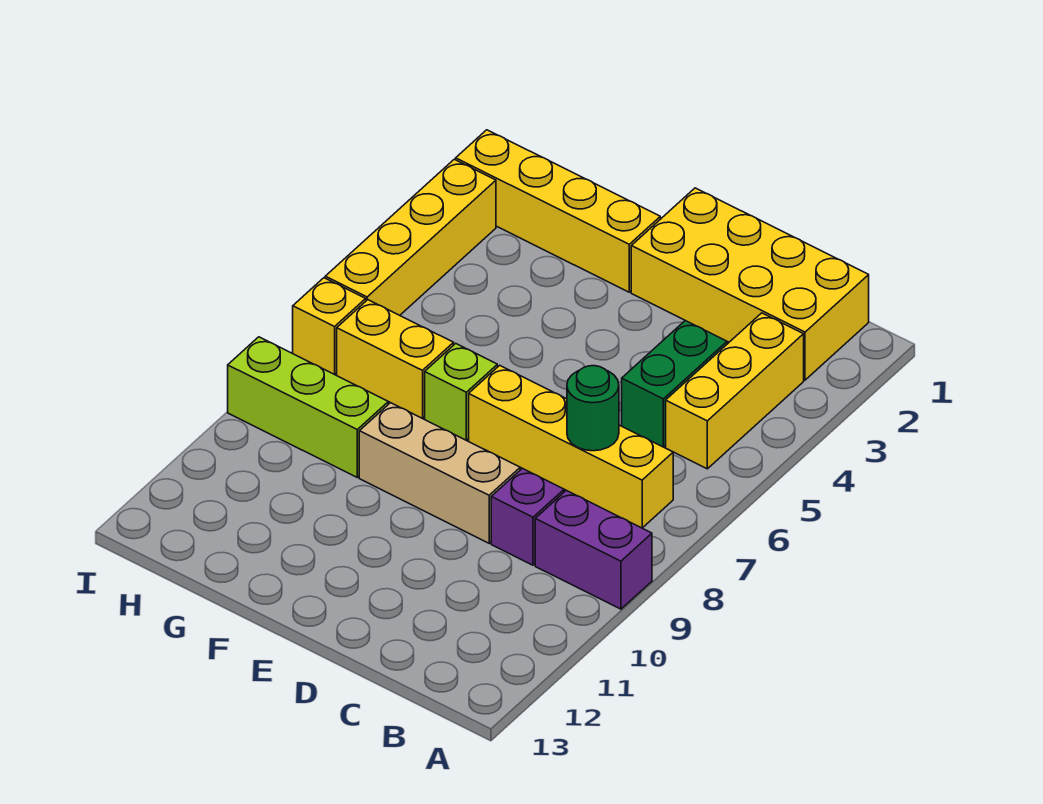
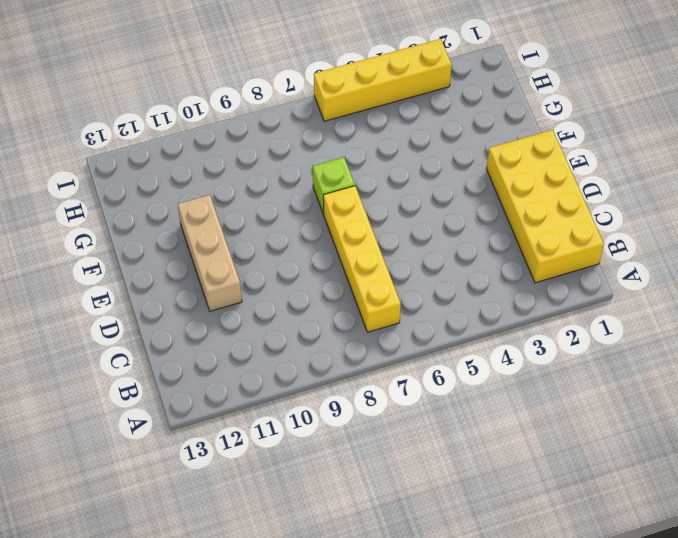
tan brick D11:F11 level 1 -> tan brick D9:F9 level 1
none -> purple brick A9:B9 level 1
none -> yellow brick B3:B5 level 1
none -> green brick C4:C5 level 1

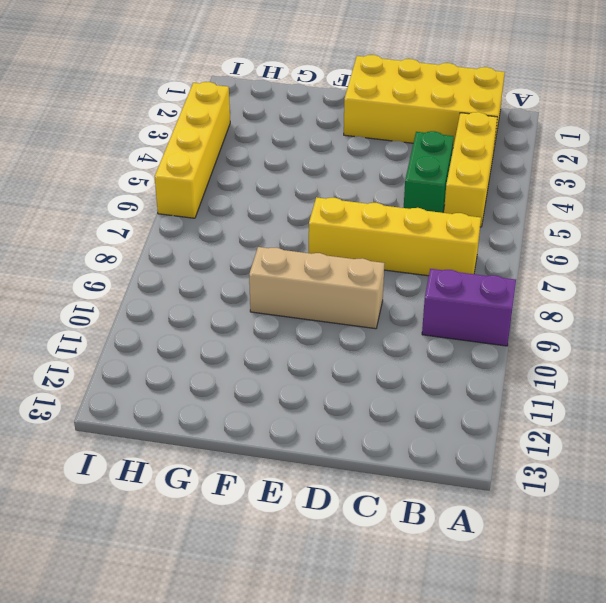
none -> purple brick C9 level 1
none -> yellow brick F2:I2 level 1
none -> lime brick F7 level 1

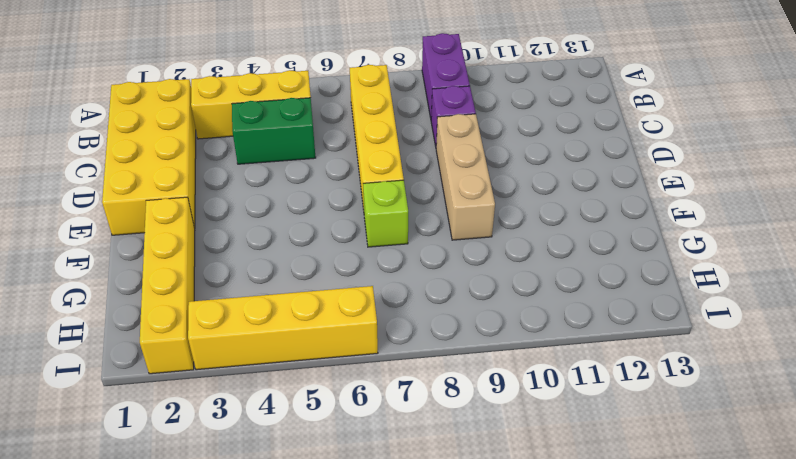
none -> yellow brick G7:H7 level 1
none -> lime brick G9:I9 level 1
none -> yellow brick I7 level 1

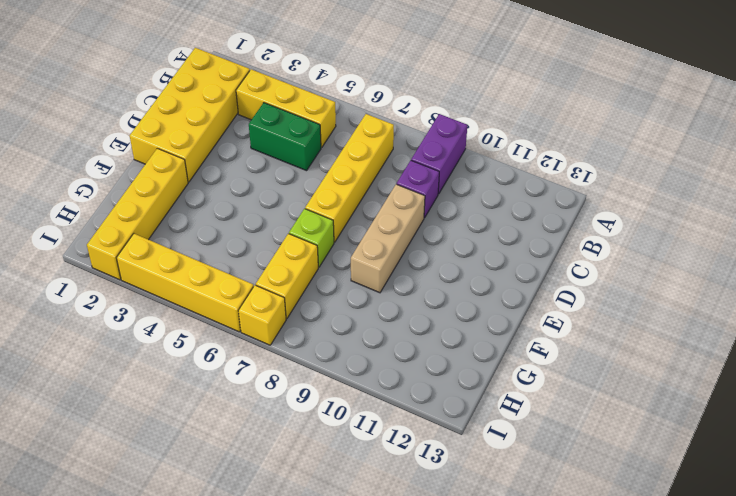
none -> lime brick G9:I9 level 1
none -> green round brick C7 level 2

